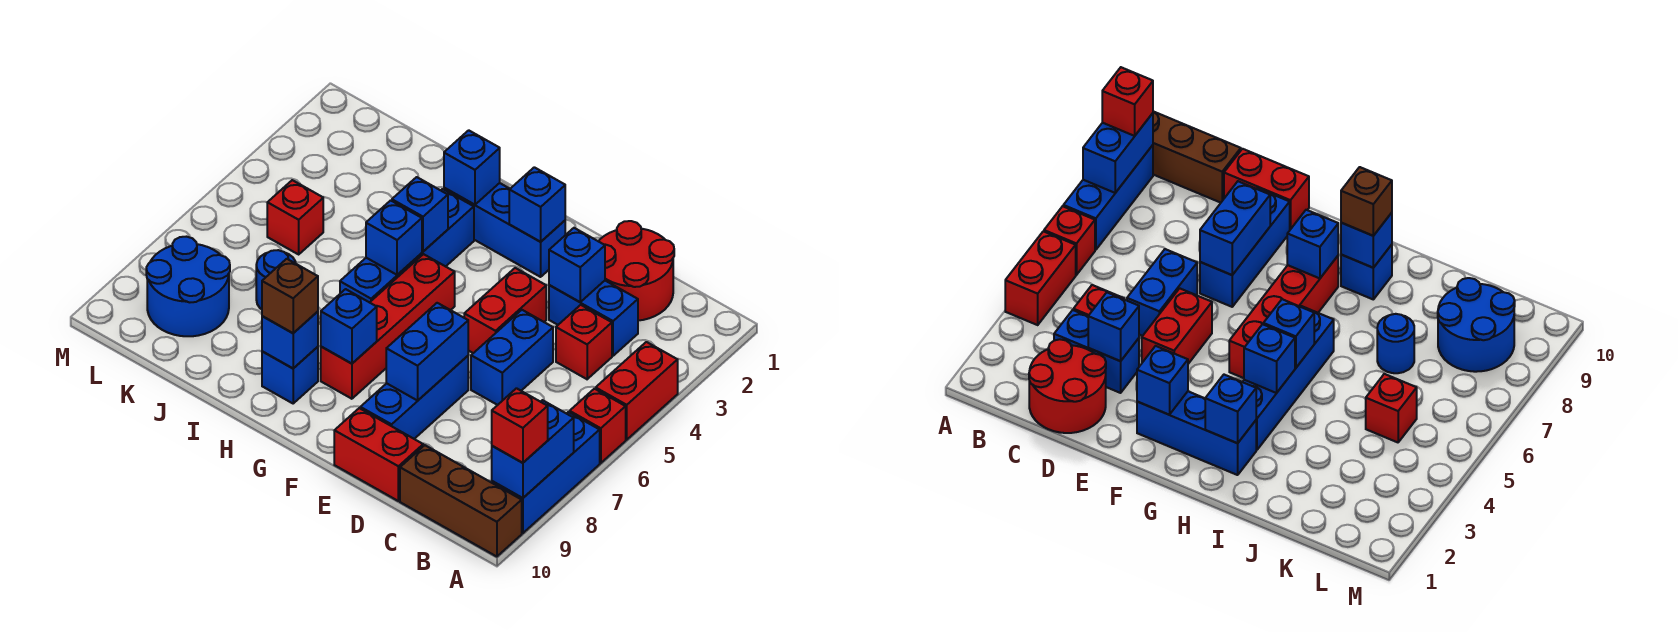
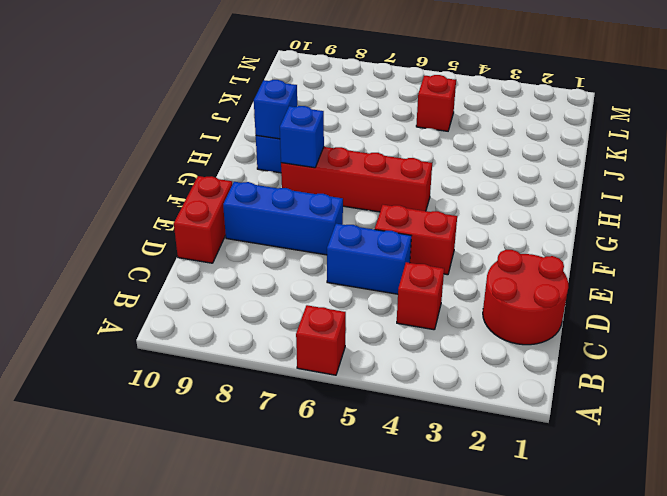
none -> red brick A4:A5 level 1
none -> blue brick A7:A9 level 1
none -> brown brick A10:C10 level 1

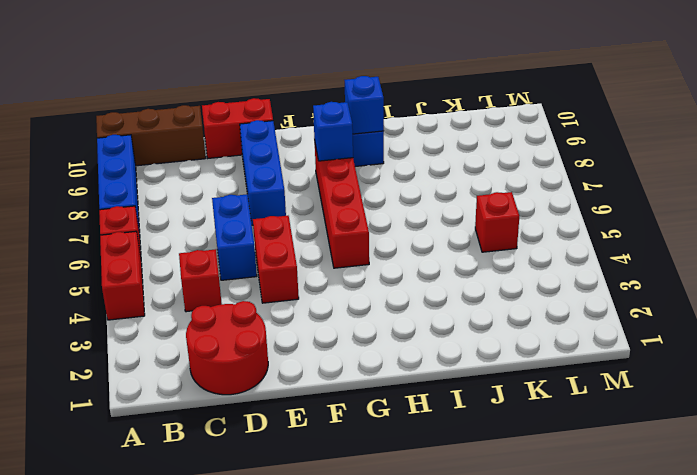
none -> blue brick C3:D3 level 1
none -> blue brick F2:H2 level 1
none -> blue brick H3:H6 level 1

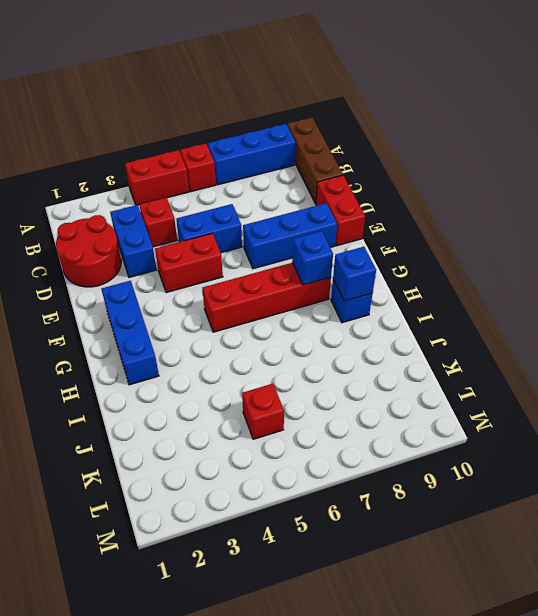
none -> blue brick H3:H6 level 1
none -> blue round brick J7 level 1
none -> blue round brick K8:L9 level 1

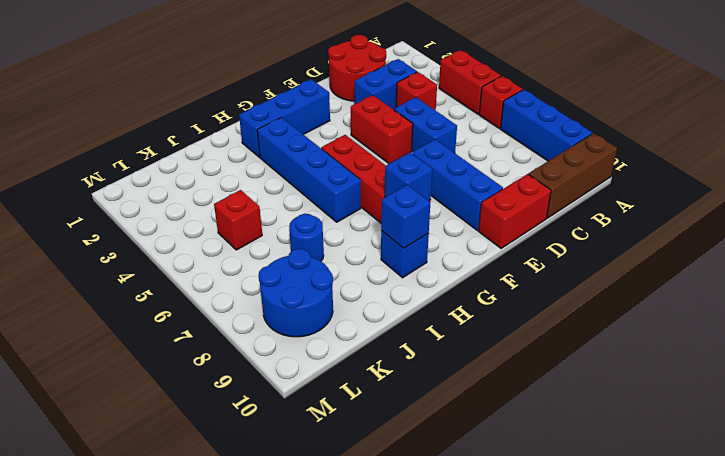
none -> blue brick A8:A9 level 2
none -> blue brick D3 level 2
none -> blue brick E7:E8 level 2

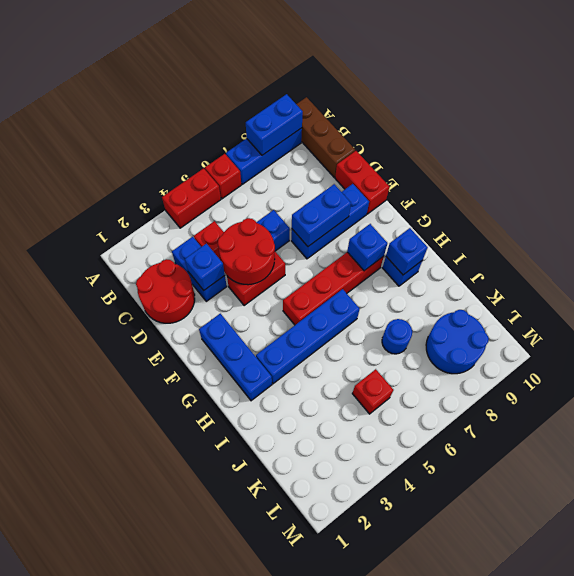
red round brick D4:E5 level 2 -> none
none -> blue brick F2 level 2
none -> blue brick H2 level 2
none -> blue brick H4 level 2

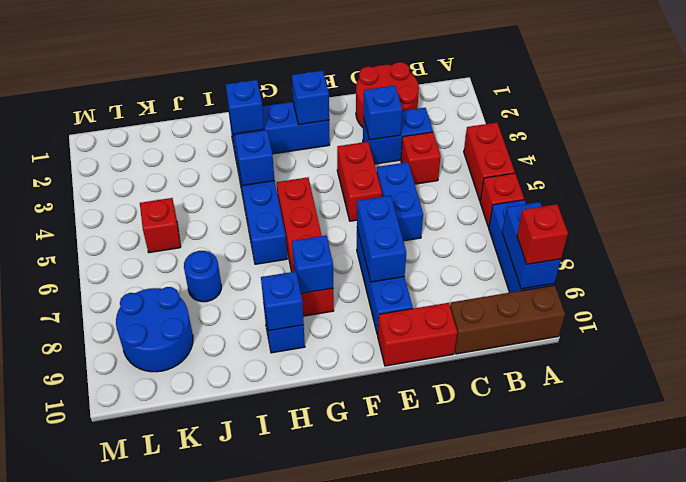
none -> blue brick H5 level 2
none -> brown brick H9 level 3

